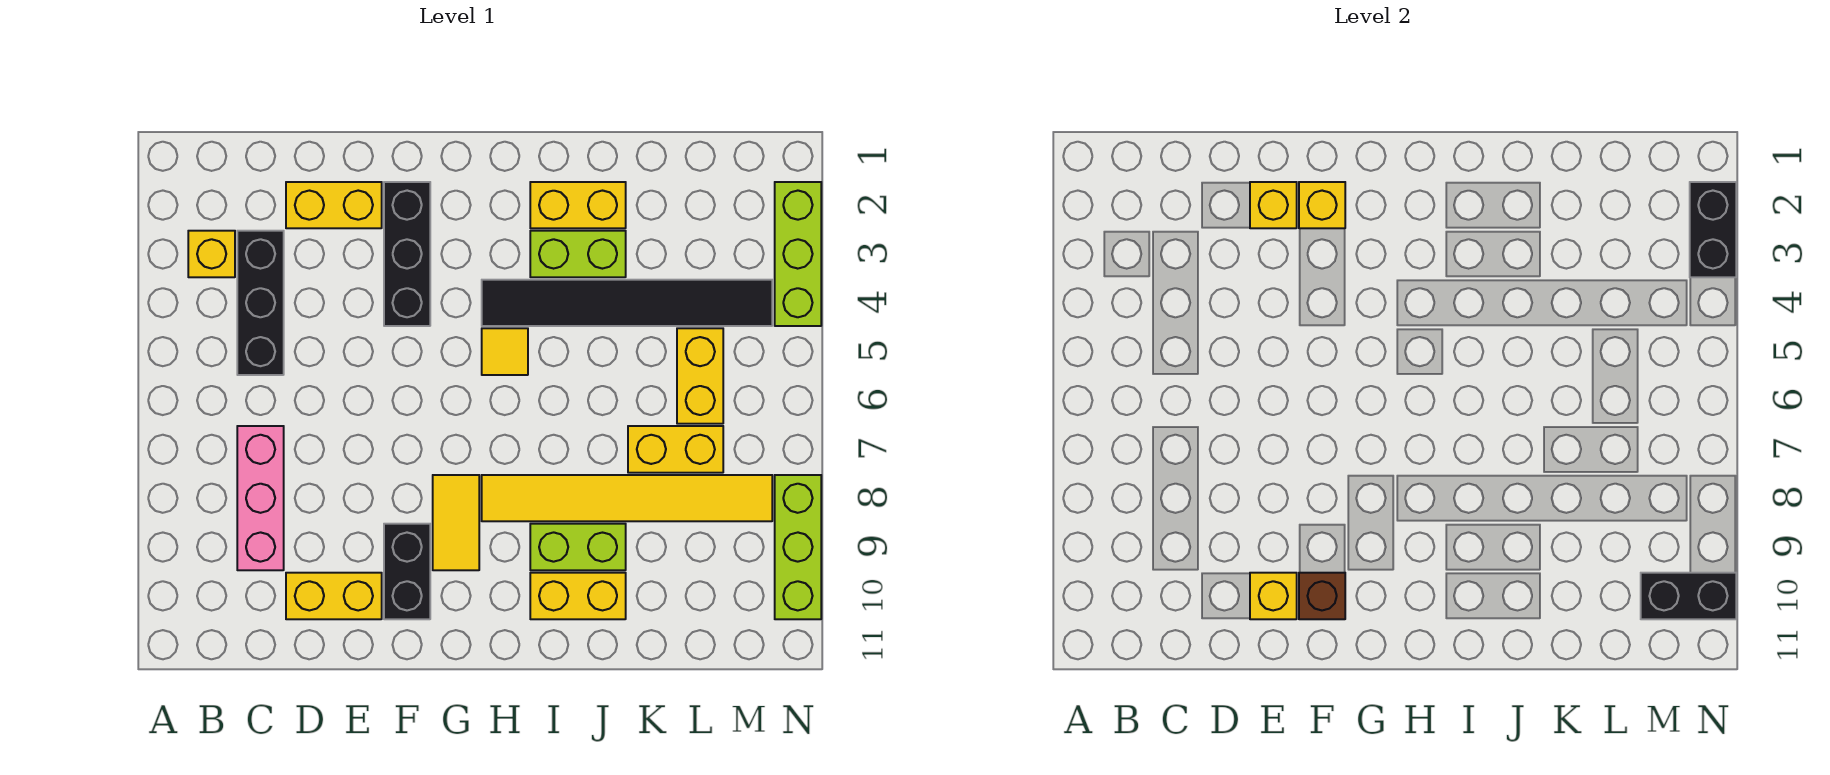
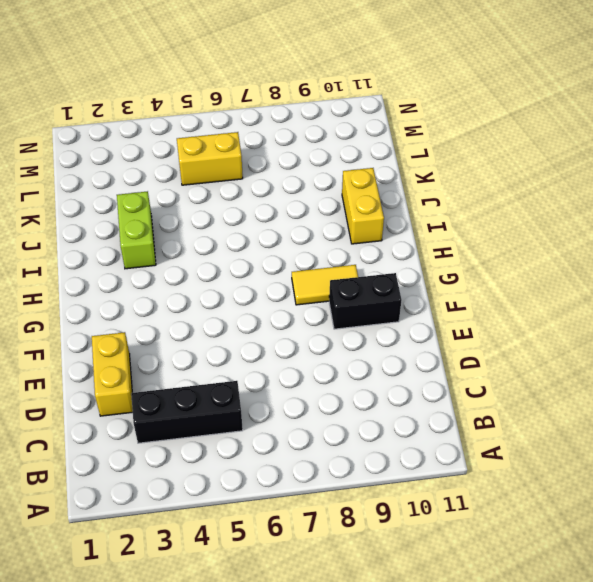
none -> yellow brick B3 level 1
none -> pink brick C7:C9 level 1
none -> yellow brick D10:E10 level 1

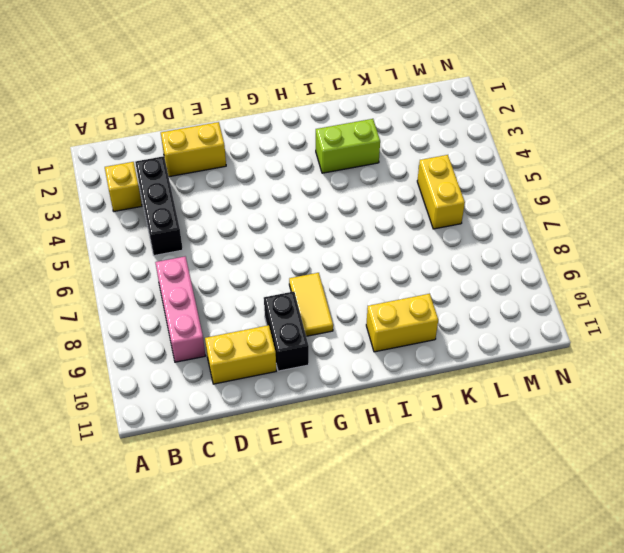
none -> black brick F2:F4 level 1
none -> black tile H4:M4 level 1
none -> yellow tile H5 level 1

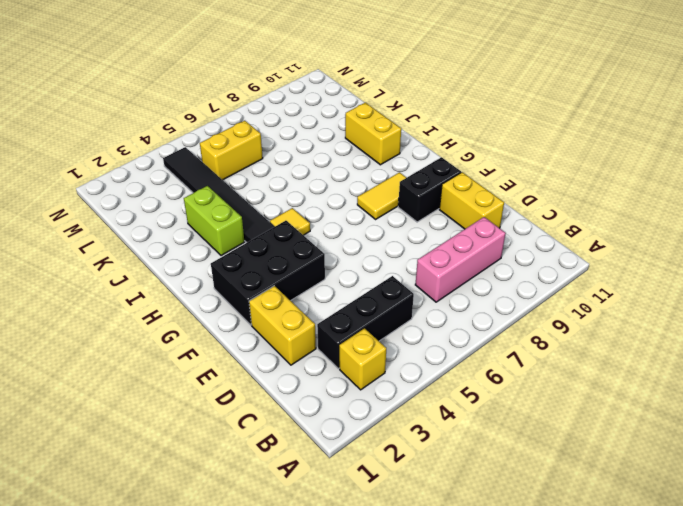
black brick F2:G4 level 1 -> black brick F2:F4 level 1
none -> yellow tile H8:M8 level 1
none -> yellow brick I2:J2 level 1
none -> lime brick I9:J9 level 1

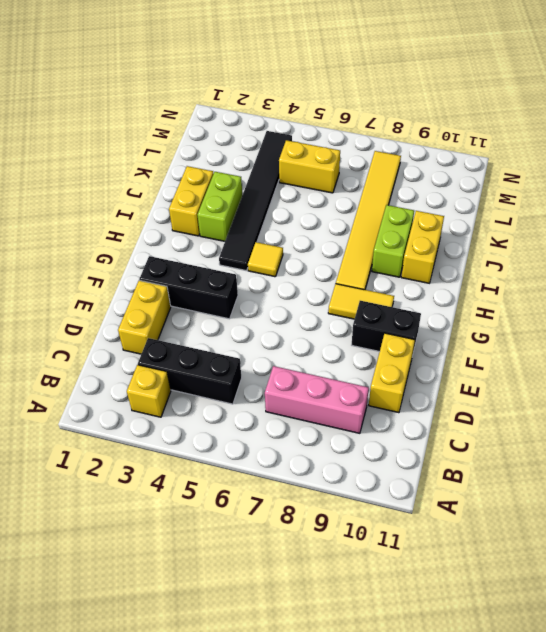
none -> yellow brick K7:L7 level 1
none -> lime brick N2:N4 level 1
none -> lime brick N8:N10 level 1

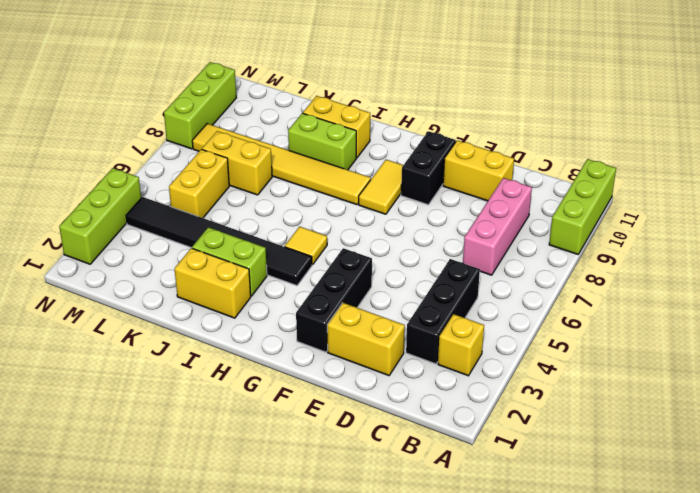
lime brick A9:A11 level 1 -> none
none -> yellow brick E2 level 2
none -> yellow brick E10 level 2
none -> yellow brick F2 level 2

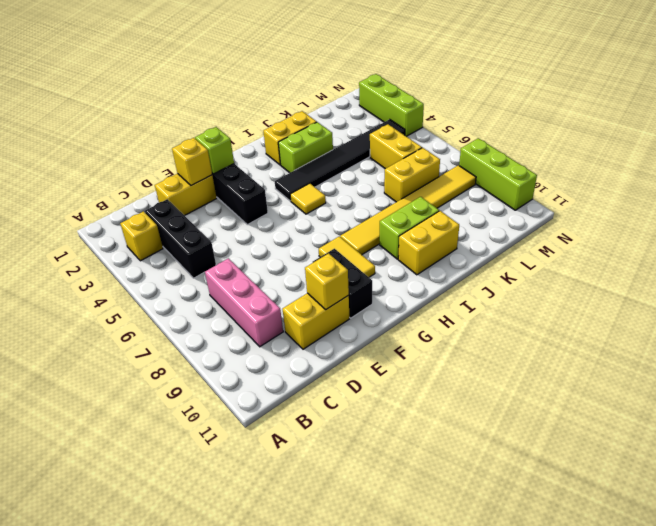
lime brick F2 level 2 -> yellow brick F2 level 2
none -> brown brick F10 level 2
none -> black brick M10:N10 level 2
none -> black brick N2:N3 level 2

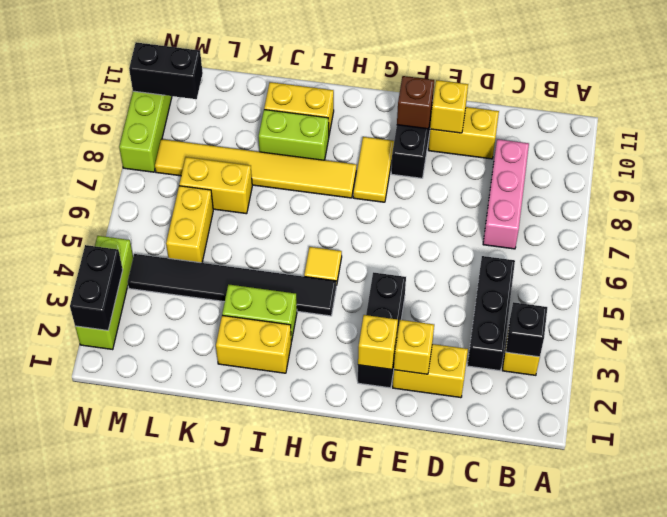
black brick B3 level 2 -> none

